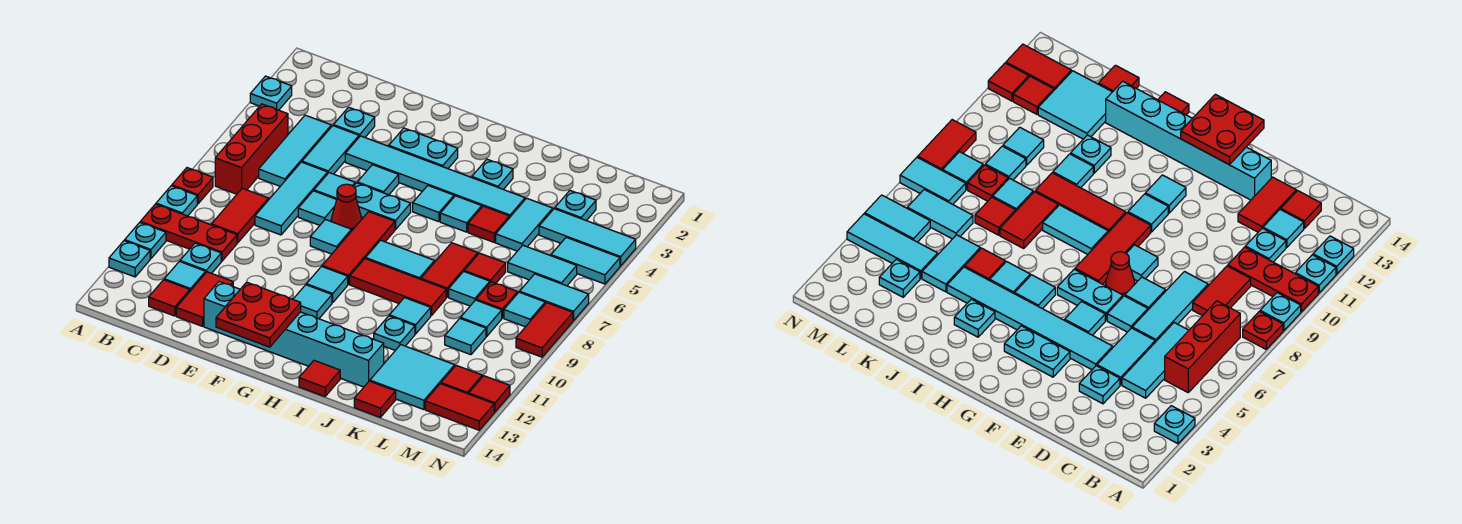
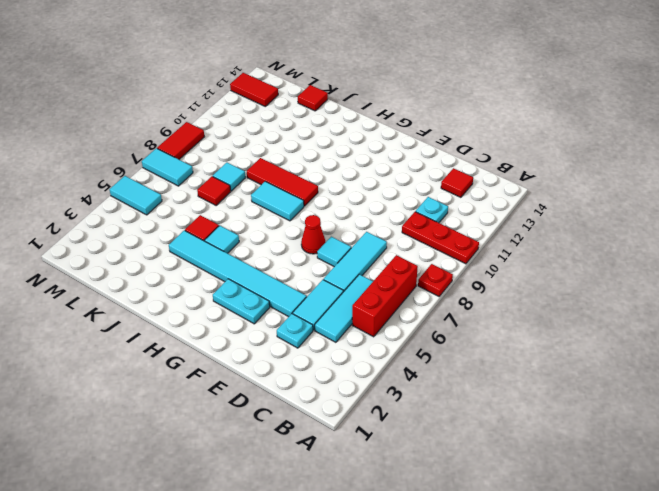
none -> cyan plate A3 level 1
none -> cyan plate A9 level 1
none -> cyan plate A11 level 1
none -> cyan plate A12 level 1

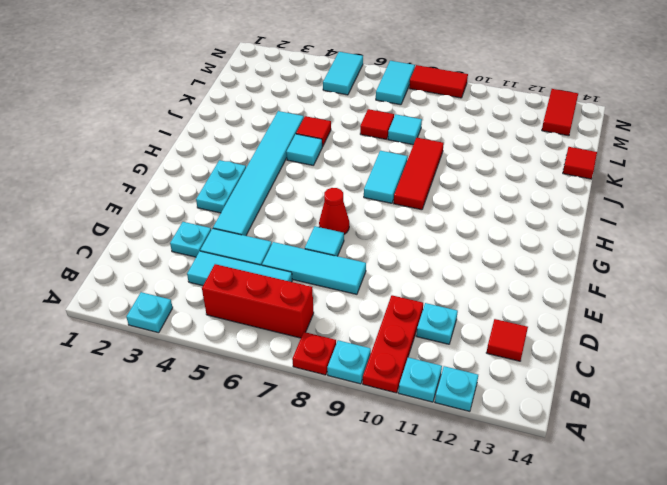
none -> red tile C8:C9 level 1
none -> cyan tile C12 level 1
none -> red tile D12:D13 level 1
none -> cyan tile E6 level 1

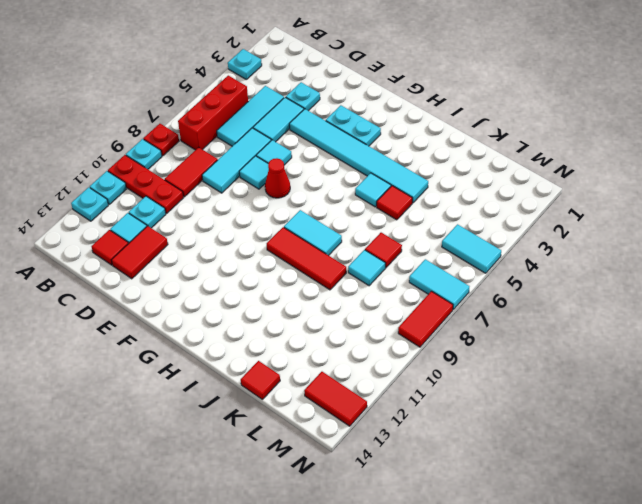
none -> cyan brick E13:J13 level 1
none -> cyan tile F5 level 1
none -> cyan plate F6:G6 level 1
none -> cyan tile F8 level 1

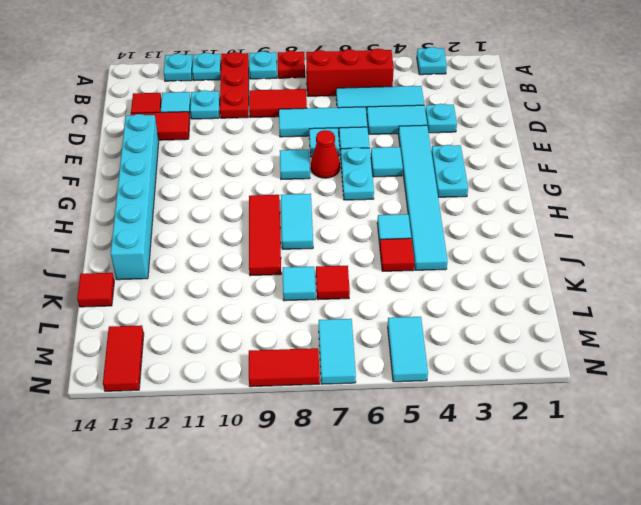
none -> red tile G7:G9 level 1
none -> cyan tile G10 level 1
none -> cyan tile G11 level 1
none -> cyan tile H5 level 1

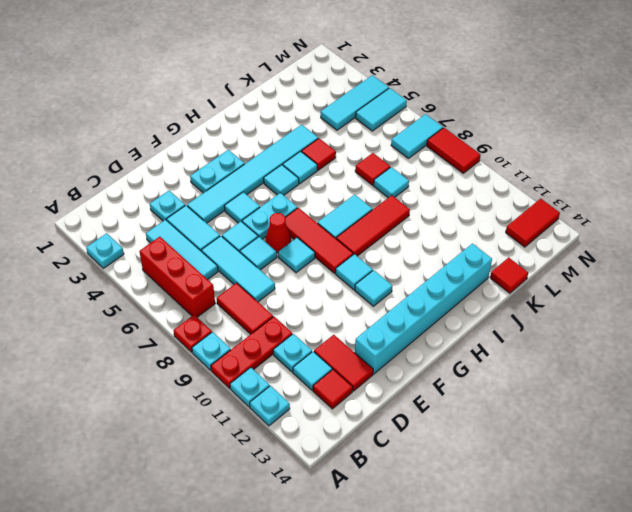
none -> cyan plate I3 level 1
none -> red tile I14 level 1
none -> red tile J7:J8 level 1
none -> cyan tile J10 level 1

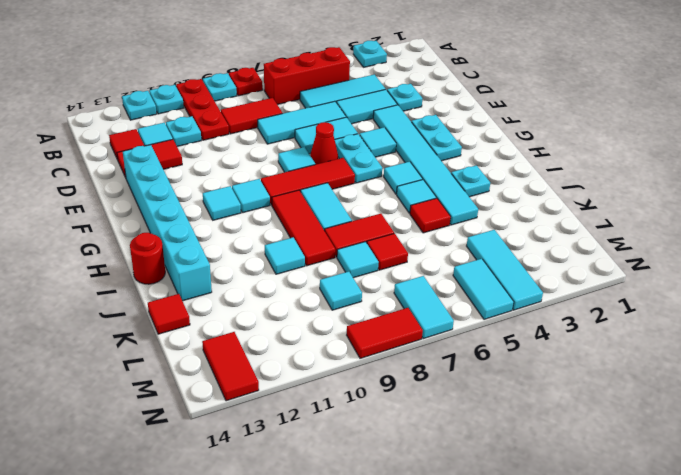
red round brick I14 level 1 -> red tile I14 level 1
none -> cyan plate J11 level 1
none -> cyan tile K4:K5 level 1
none -> cyan tile K12:L13 level 1
none -> cyan plate L3 level 1

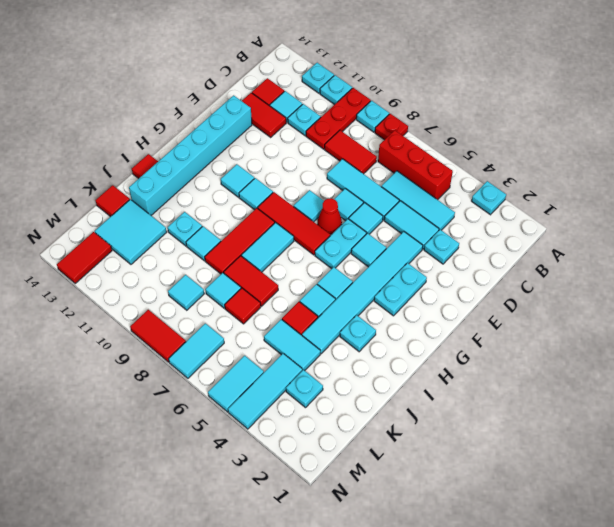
none -> cyan tile L6:M6 level 1
none -> red plate L8 level 1
none -> cyan tile L10 level 1
none -> cyan tile M8 level 1

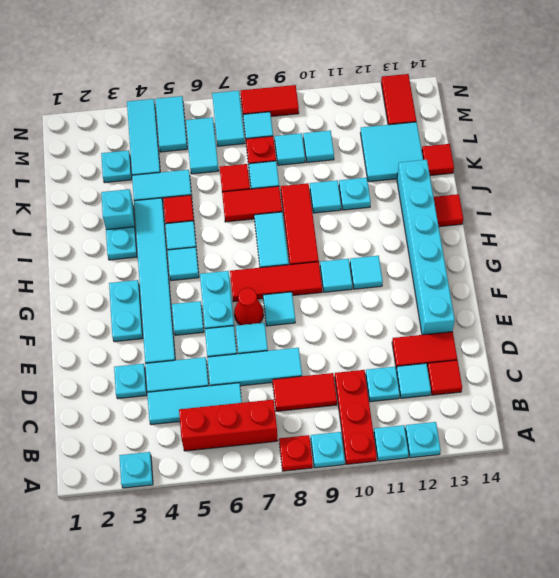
cyan brick J3 level 1 -> none
none -> red tile M12 level 1
none -> red tile N12 level 1
none -> red plate F13:G14 level 2

